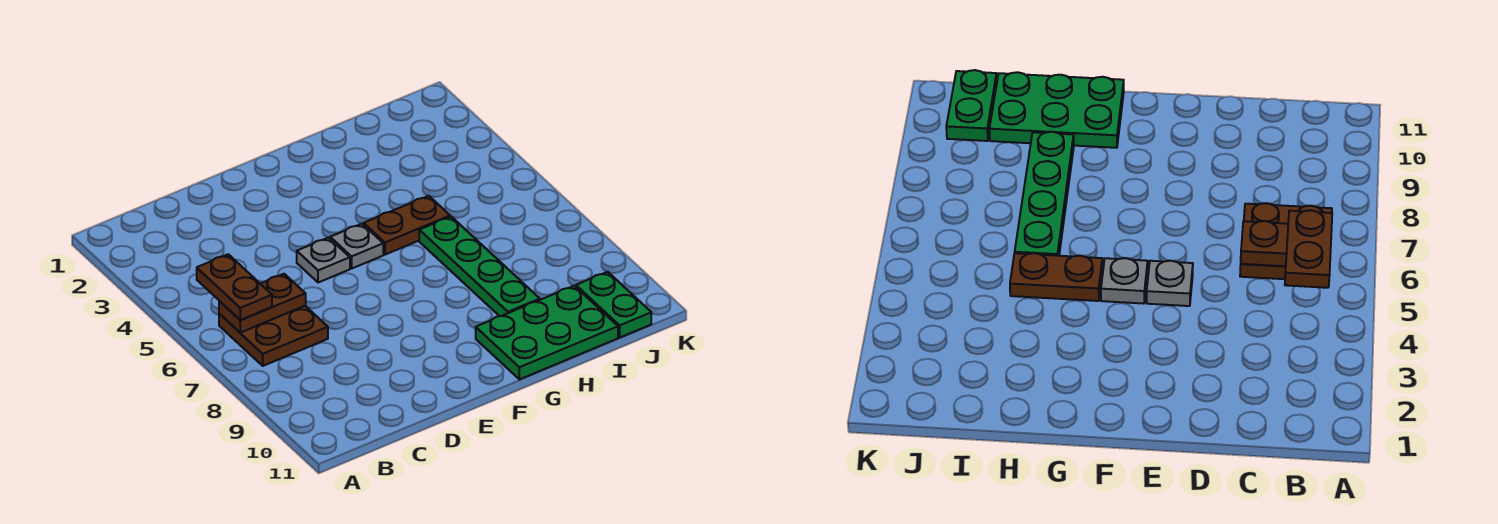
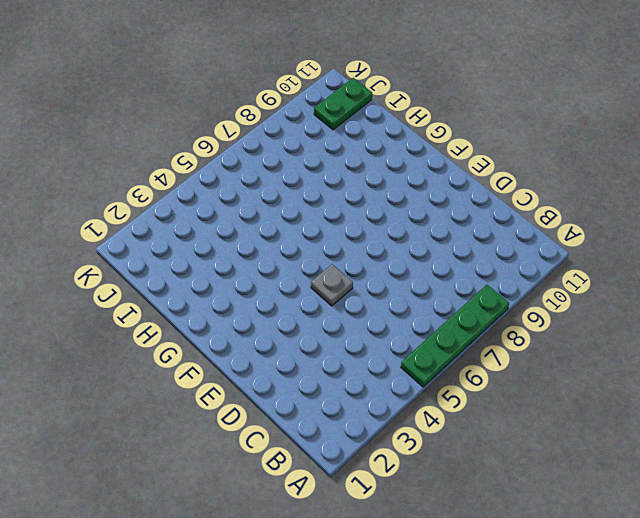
green plate A5:A8 level 1 -> green plate H6:H9 level 1
none -> brown plate B6:C7 level 1
none -> grey plate F5 level 1

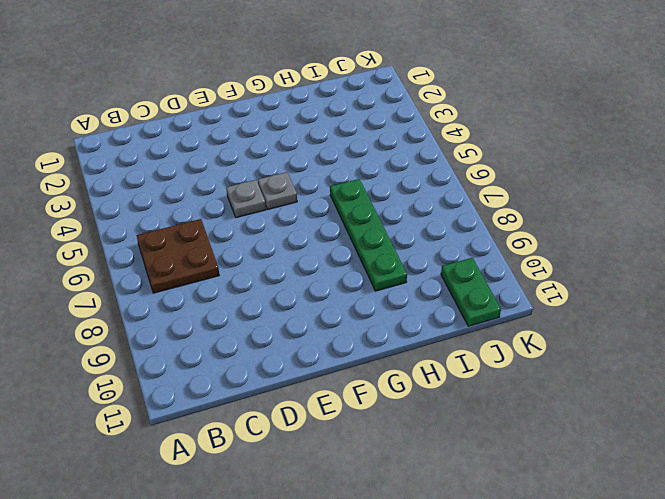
none -> brown plate G5:H5 level 1
none -> green plate G10:I11 level 1

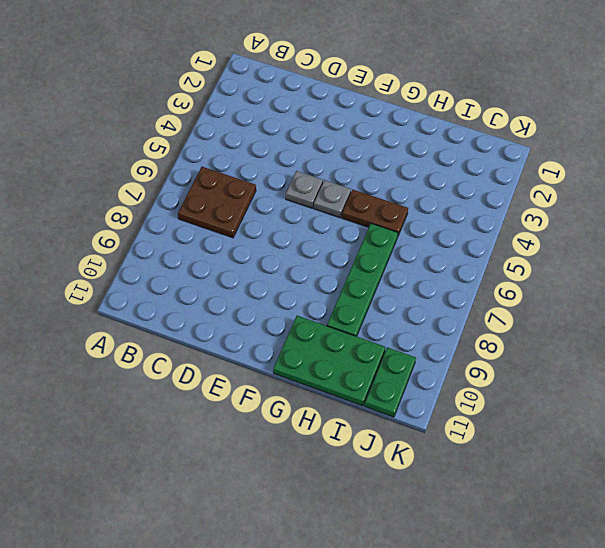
none -> brown plate B6:C6 level 2
none -> brown plate B5:B6 level 3

